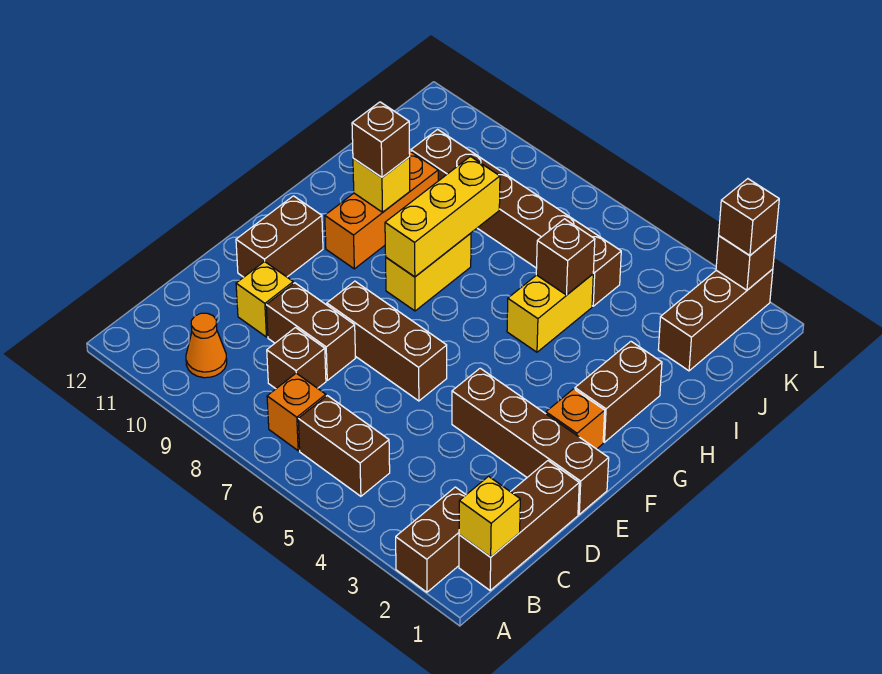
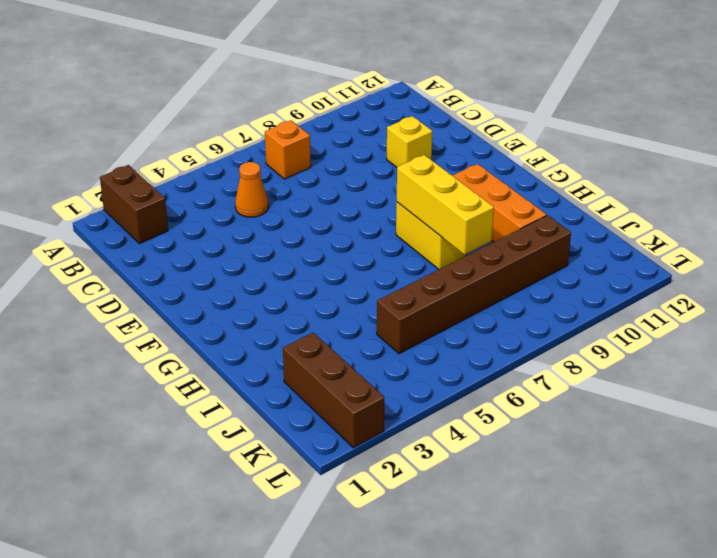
orange cone C5 level 1 -> orange cone B10 level 1
none -> brown brick B1:D1 level 1
none -> brown brick B5:B6 level 1
none -> brown brick C8 level 1

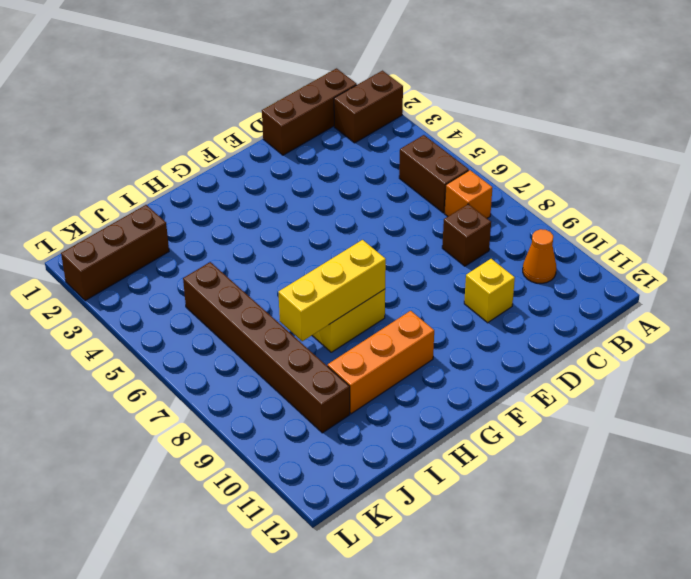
none -> brown brick D8:D9 level 1
none -> brown brick E1:E4 level 1
none -> brown brick E6:E8 level 1

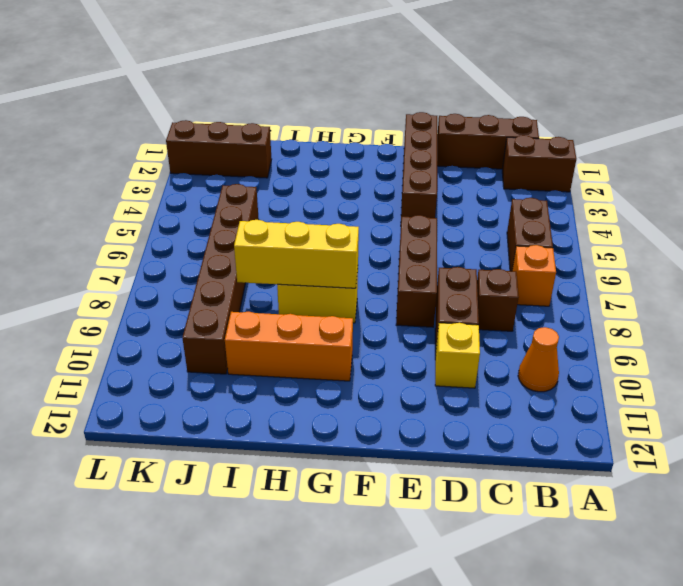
none -> brown brick E11:F11 level 1
none -> orange brick F2 level 1
none -> brown brick G2:H2 level 1

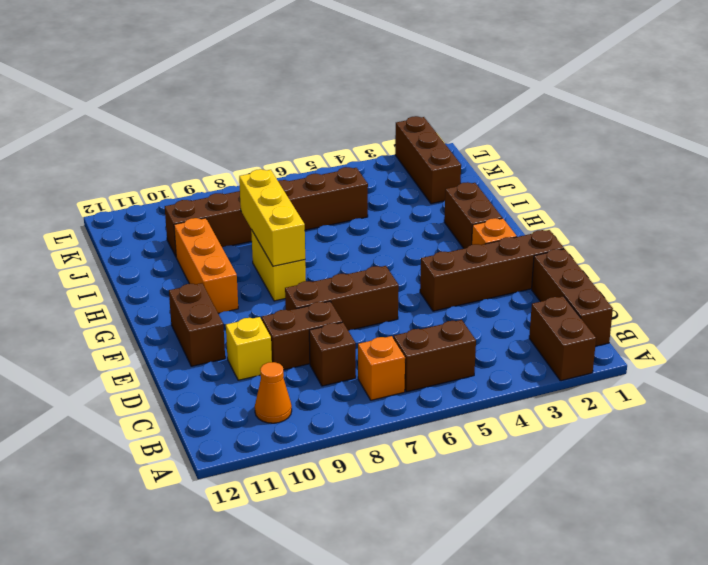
none -> yellow brick H5:I5 level 1
none -> yellow brick B1 level 2
none -> yellow brick H10 level 2

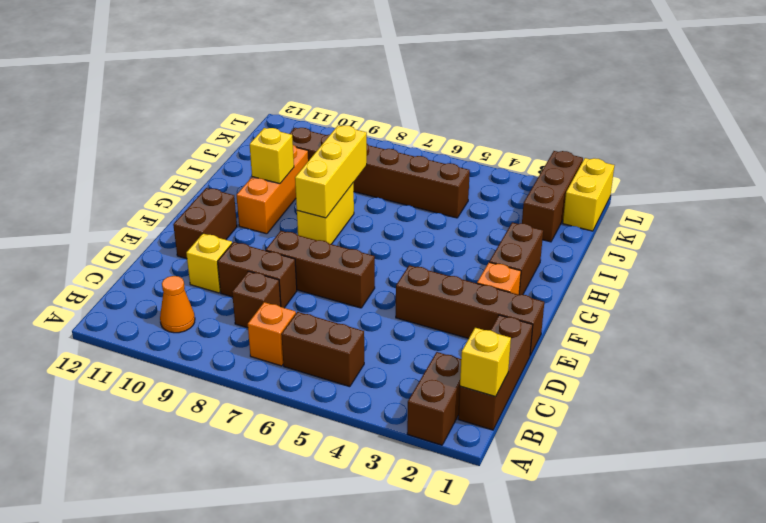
yellow brick K1:L1 level 1 -> yellow brick H5:I5 level 1
none -> brown brick I5 level 2
none -> brown brick L2 level 2
none -> brown brick H10 level 3

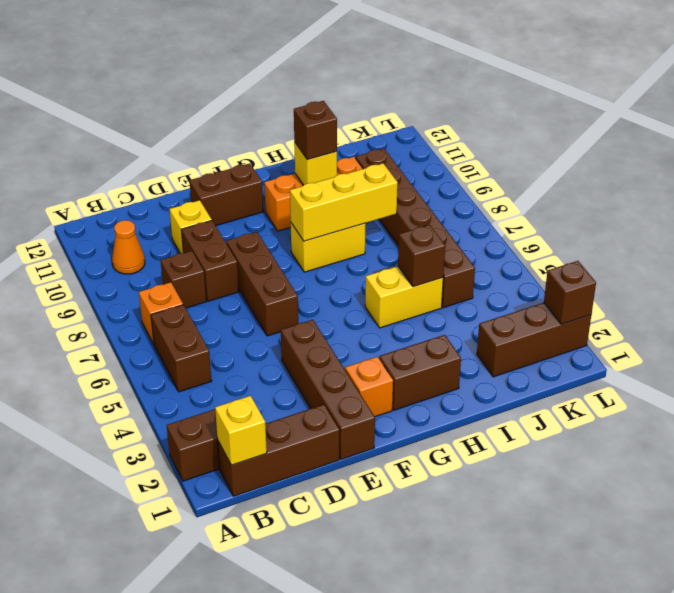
none -> brown brick L2 level 3

